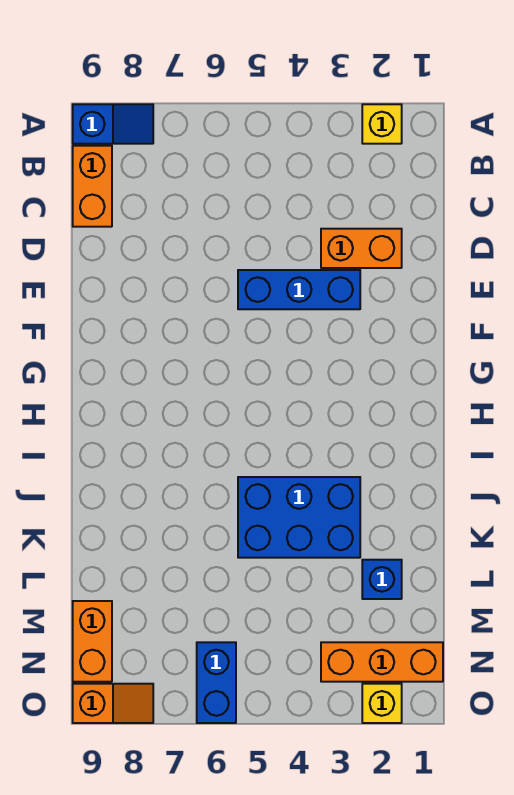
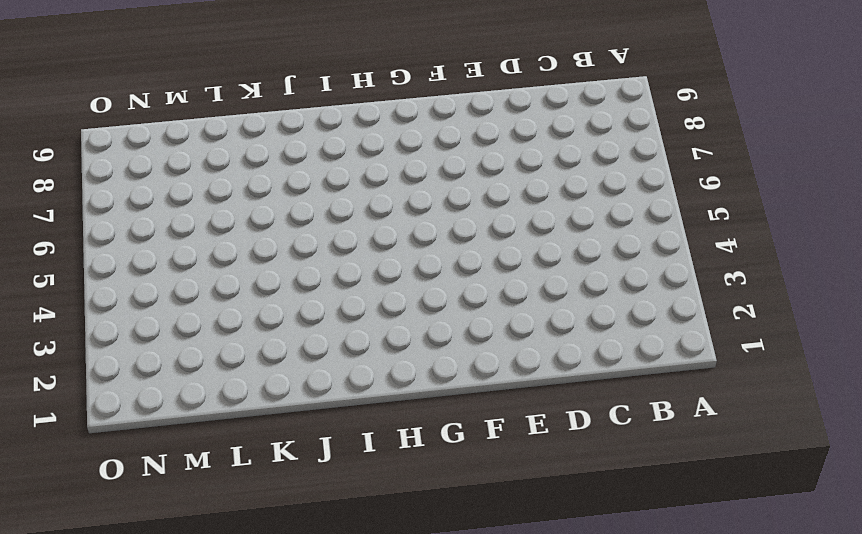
none -> yellow brick A2 level 1
none -> blue slope A8:A9 level 1 top 9
none -> orange brick B9:C9 level 1

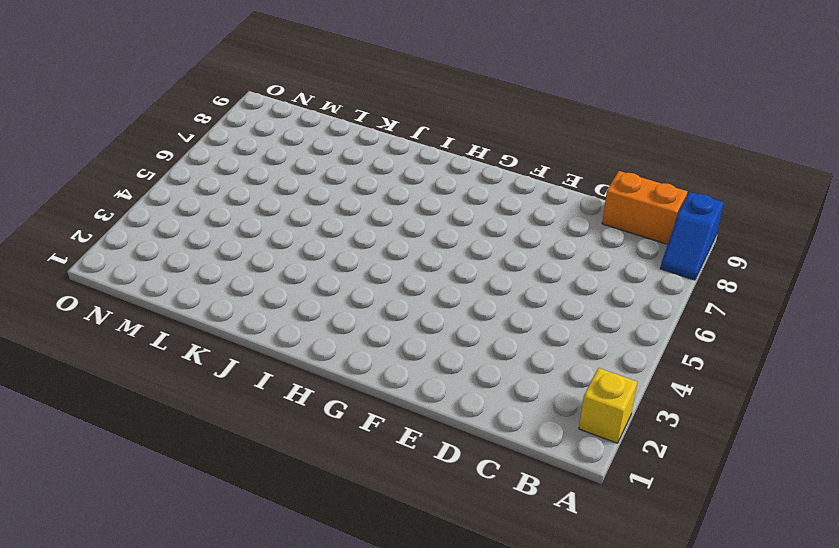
none -> orange brick D2:D3 level 1
none -> blue brick E3:E5 level 1
none -> blue brick J3:K5 level 1

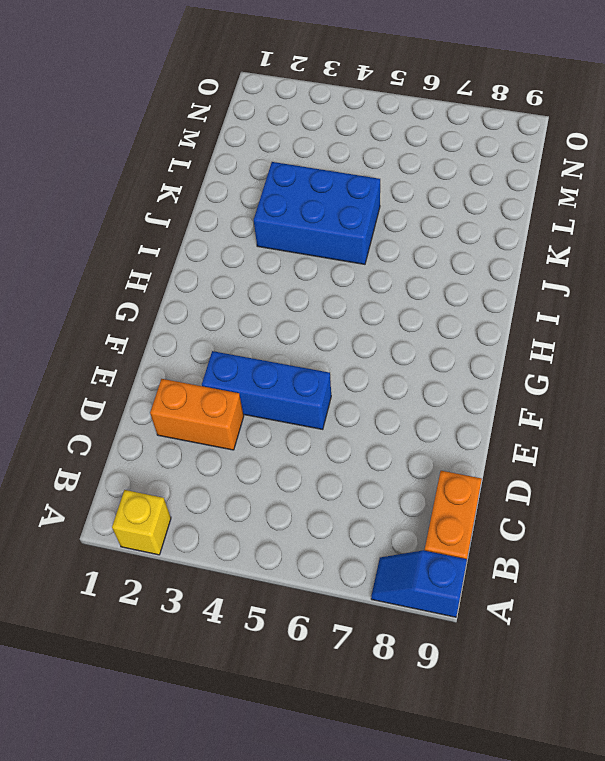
none -> blue brick L2 level 1
none -> orange brick M9:N9 level 1
none -> orange brick N1:N3 level 1

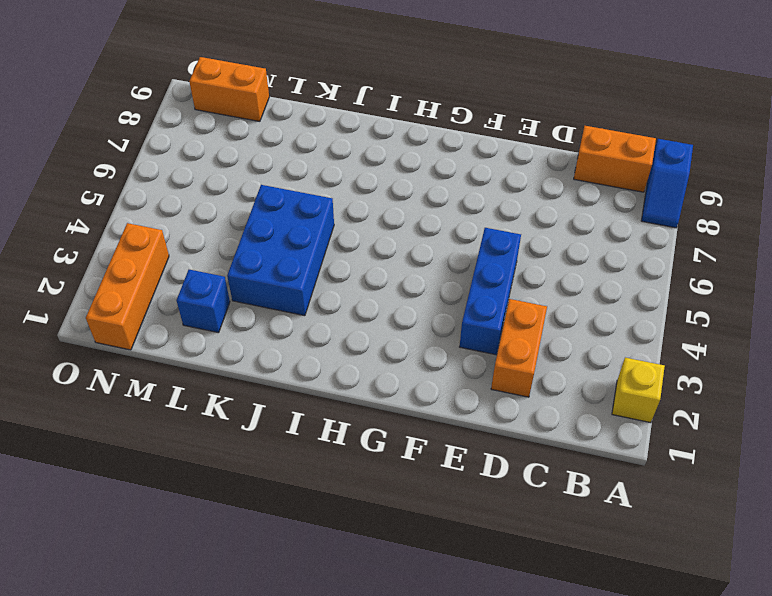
none -> blue brick N6:O6 level 1
none -> yellow brick O2 level 1
none -> orange slope O8:O9 level 1 top 9

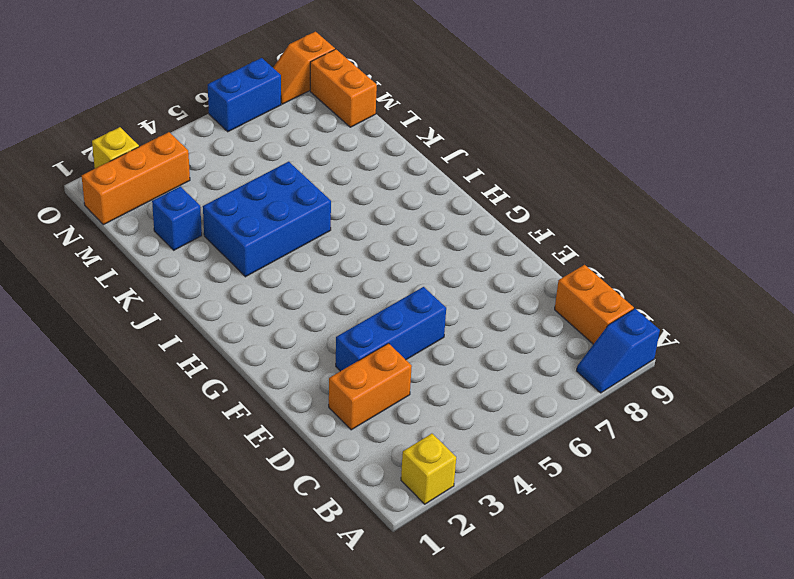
blue brick O6:O7 level 1 -> blue brick N6:O6 level 1

